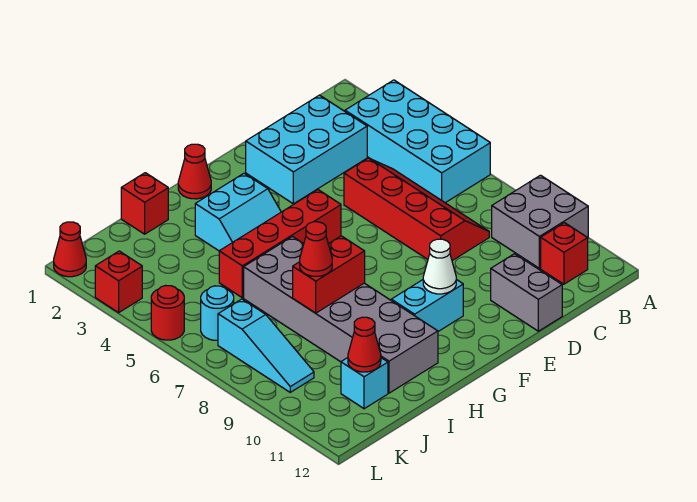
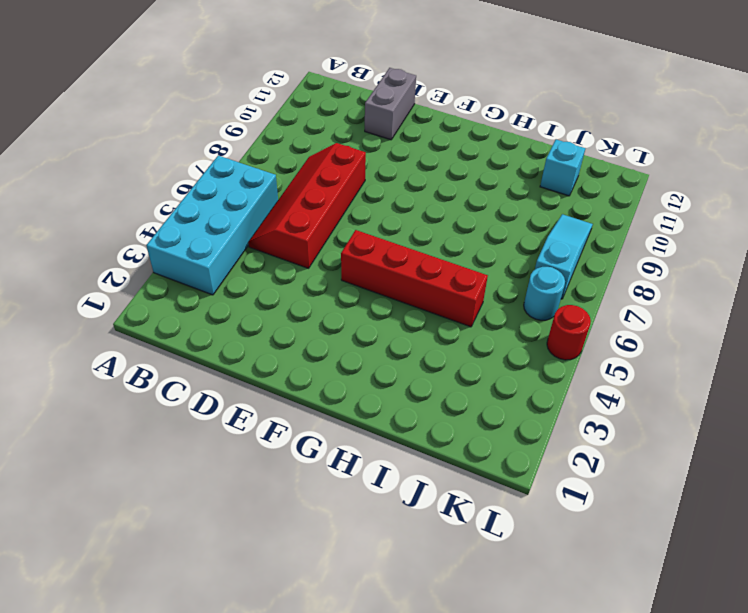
none -> grey brick A9:B10 level 1
none -> red brick B11 level 1
none -> cyan brick C2:E3 level 1

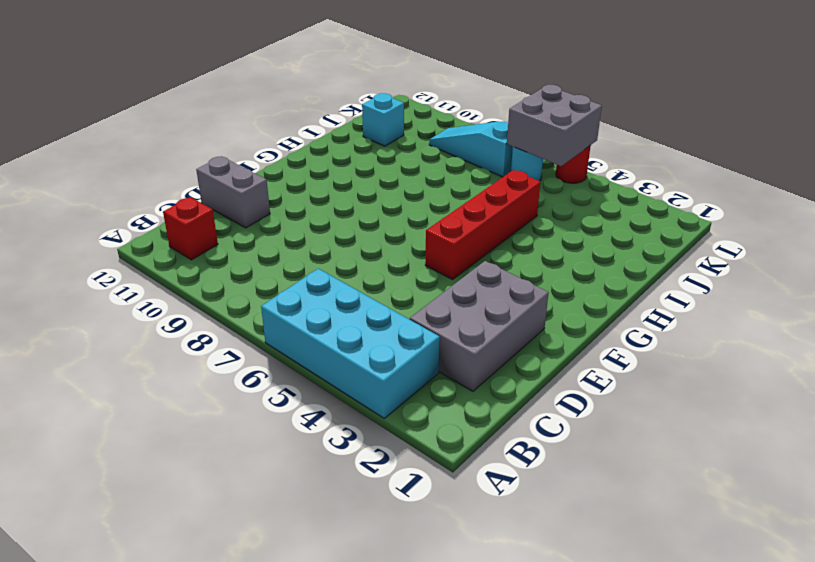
grey brick C2:E3 level 1 -> cyan brick C2:E3 level 1
grey brick K5:L6 level 2 -> grey brick A9:B10 level 1
none -> red slope C5:D8 level 1 top D
none -> cyan brick F10:G10 level 1
none -> red cone G1 level 1

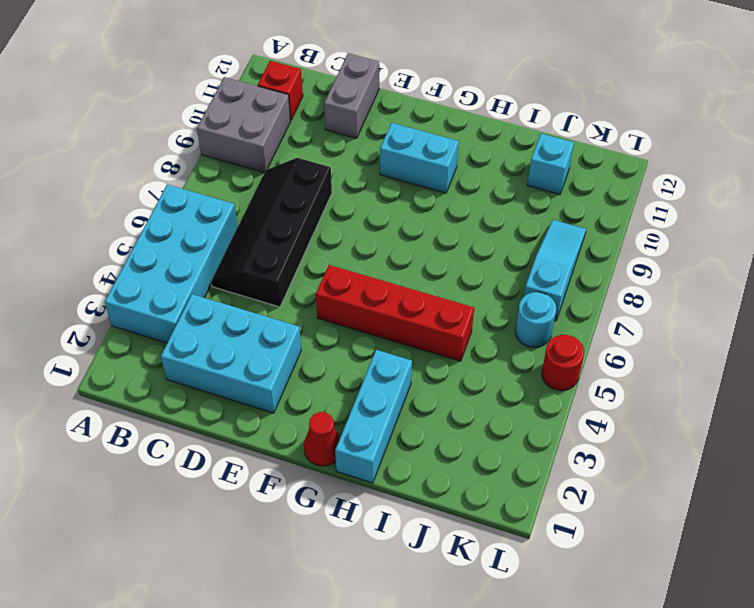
black slope C5:D8 level 1 top D -> red slope C5:D8 level 1 top D
cyan brick H1:H3 level 1 -> cyan slope G3:H4 level 1 top 3
none -> grey brick H6:I11 level 1
none -> red brick I1 level 1
none -> red cone L1 level 1

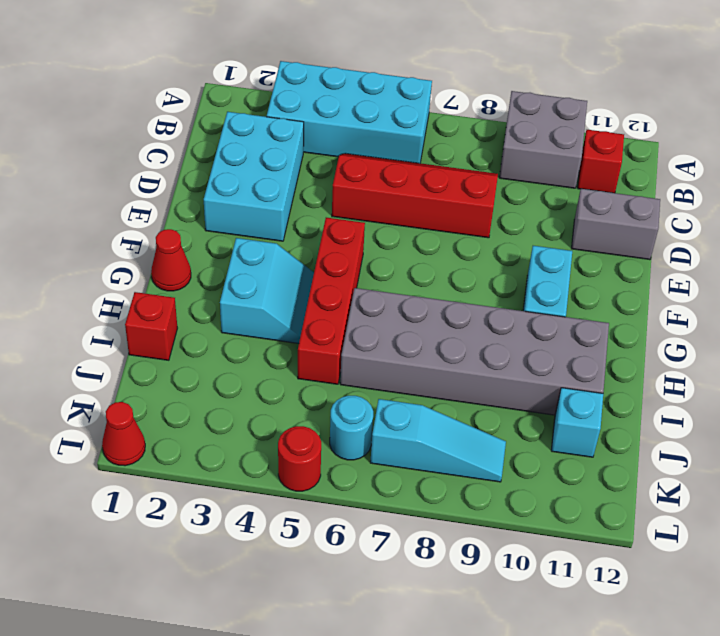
none -> red brick L3 level 1
none -> white cone F10 level 2
none -> red brick H8:I8 level 2

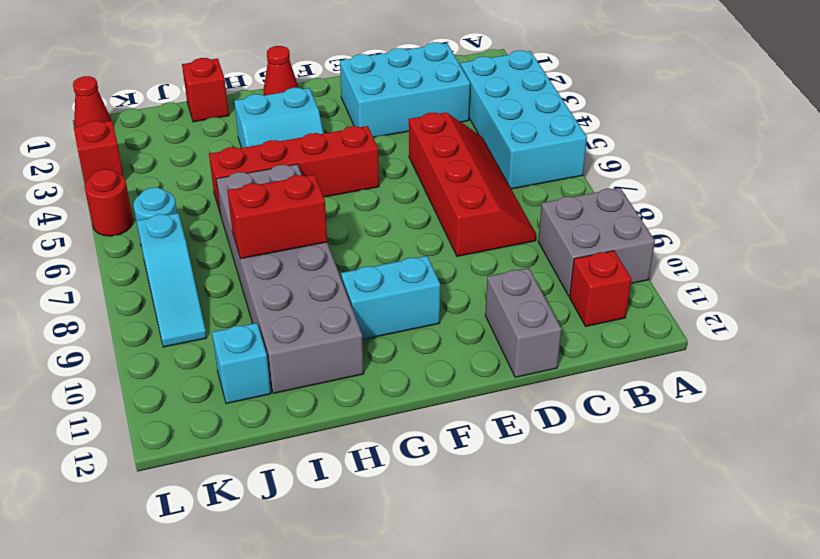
none -> white cone F10 level 2
none -> red cone J11 level 2
none -> red cone I8 level 3

